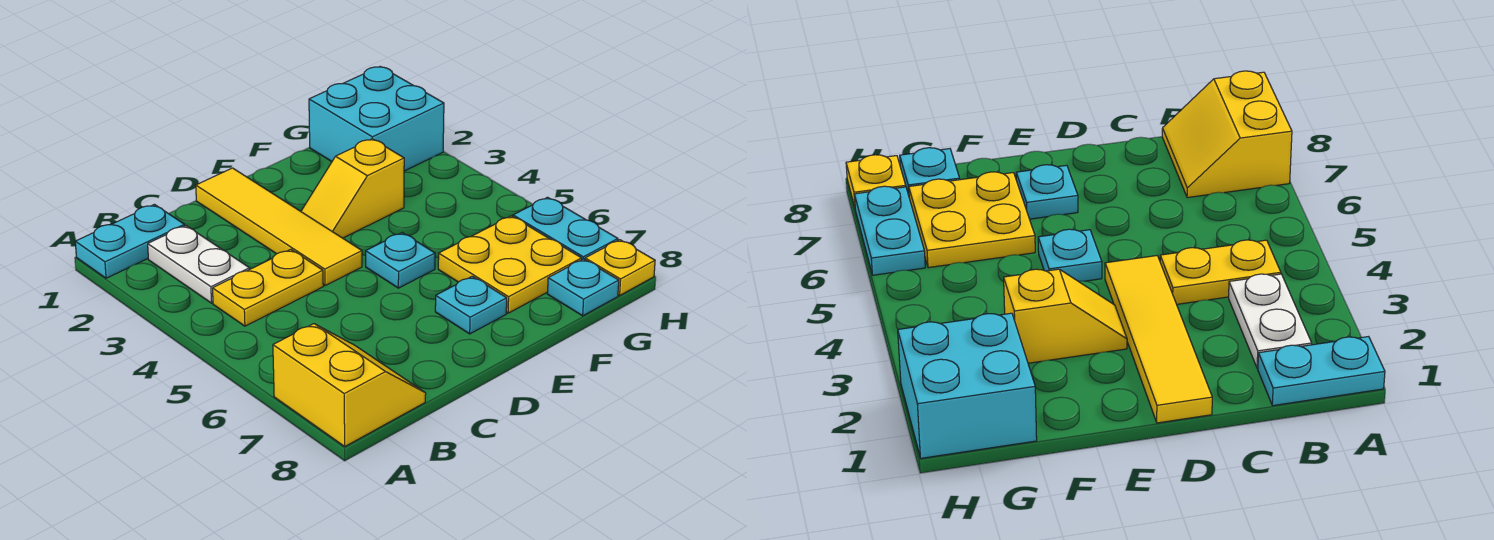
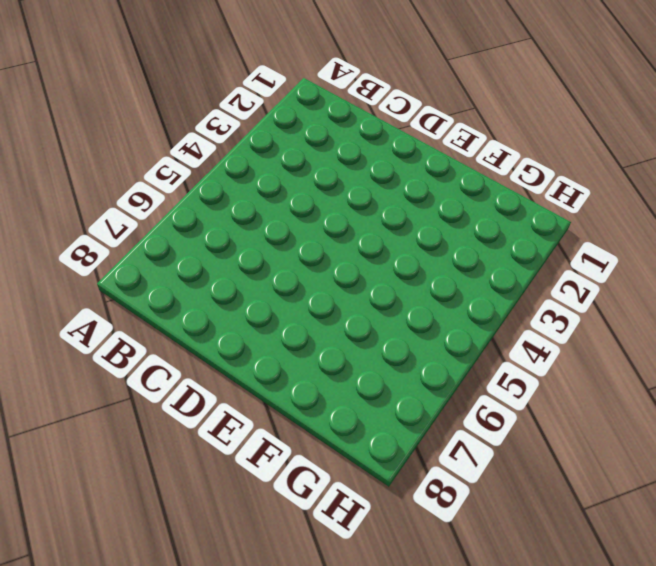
none -> cyan plate A1:B1 level 1
none -> yellow slope A7:B8 level 1 top A
none -> white plate B2:B3 level 1

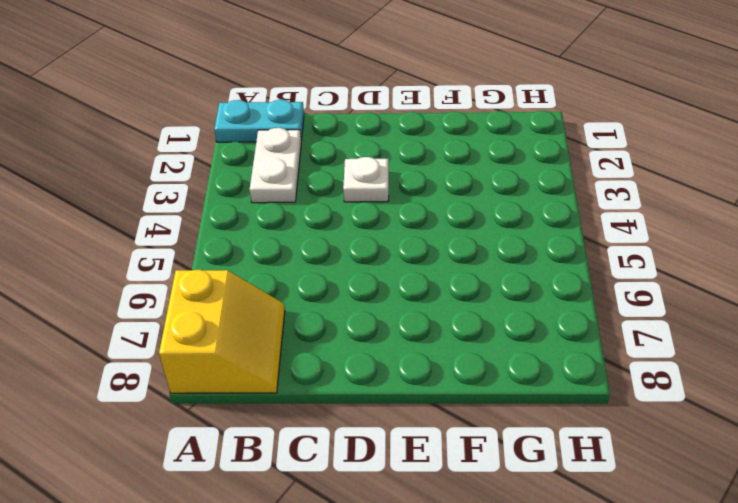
white plate D3 level 1 -> yellow tile D1:D4 level 1
none -> yellow plate B4:C4 level 1
none -> yellow slope E3:F3 level 1 top F
none -> cyan plate E5 level 1

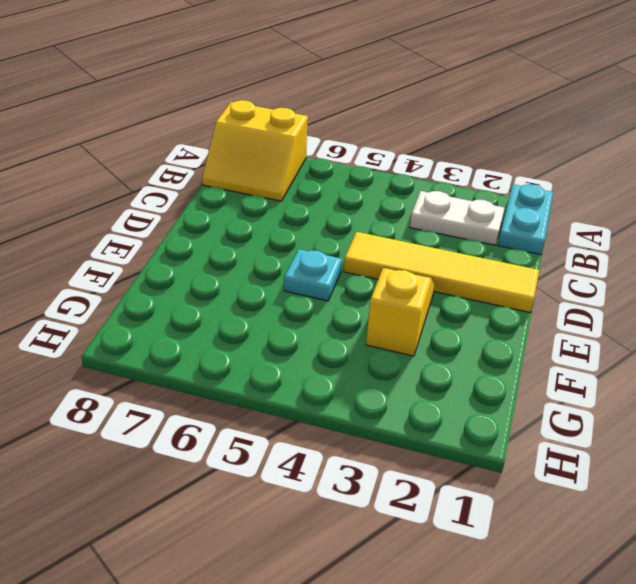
none -> yellow plate B4:C4 level 1
none -> cyan plate E7 level 1
none -> yellow plate F6:G7 level 1

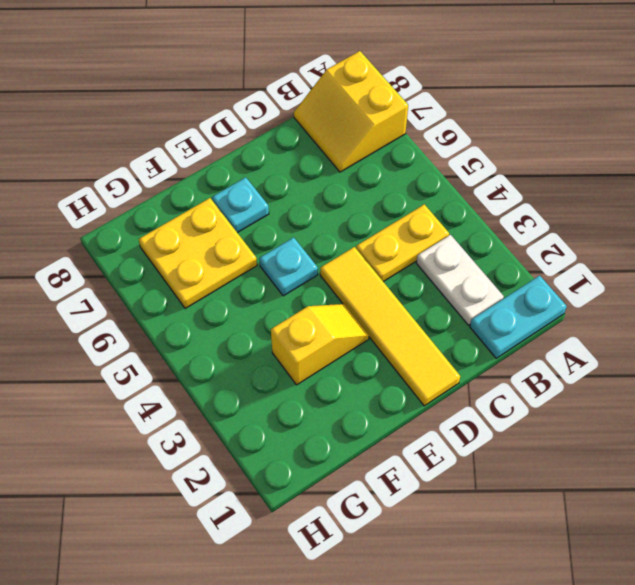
none -> cyan brick G1:H2 level 1
none -> cyan plate G8 level 1
none -> cyan plate H6:H7 level 1

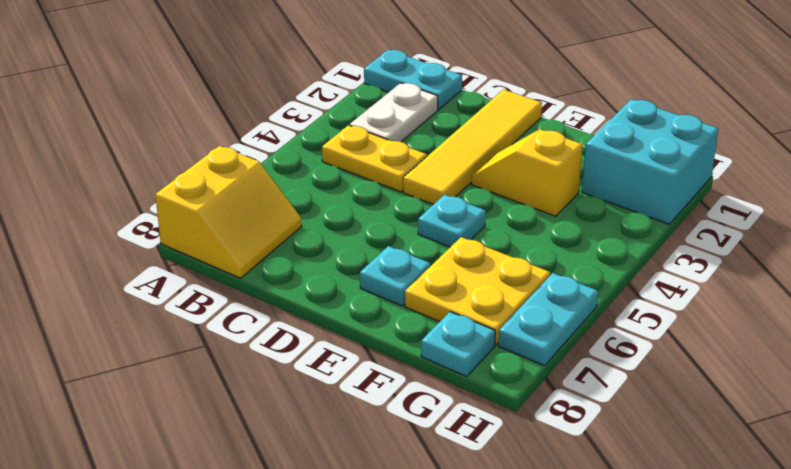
none -> yellow plate H8 level 1

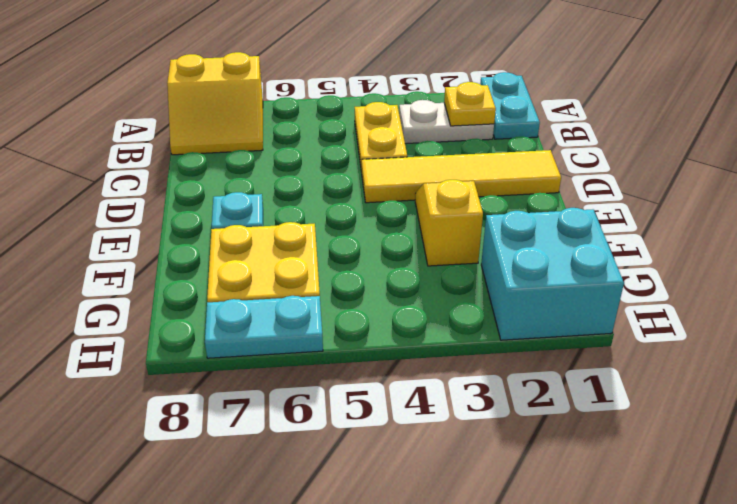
yellow plate B2 level 2 -> yellow plate H8 level 1
none -> cyan plate E5 level 1
none -> cyan plate G8 level 1

